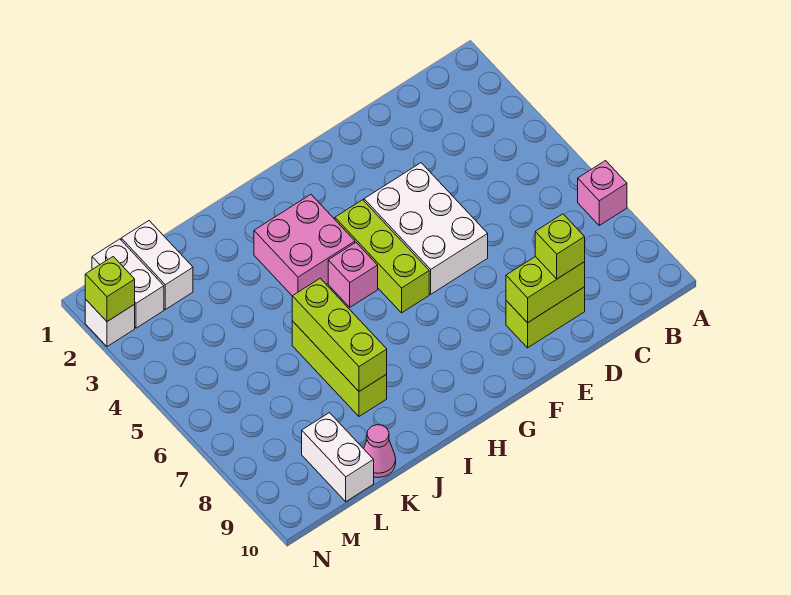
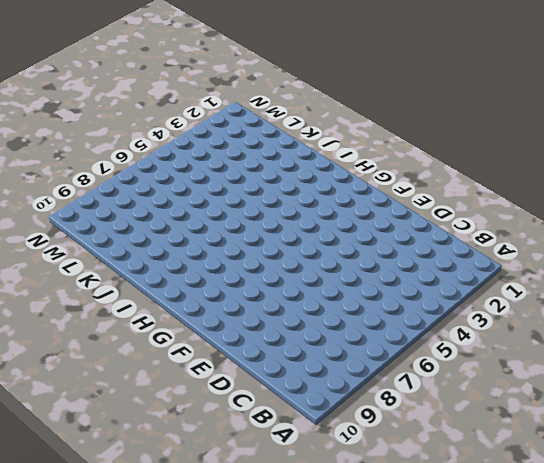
none -> pink brick A7 level 1
none -> lime brick D9:E9 level 1
none -> white brick E4:F6 level 1

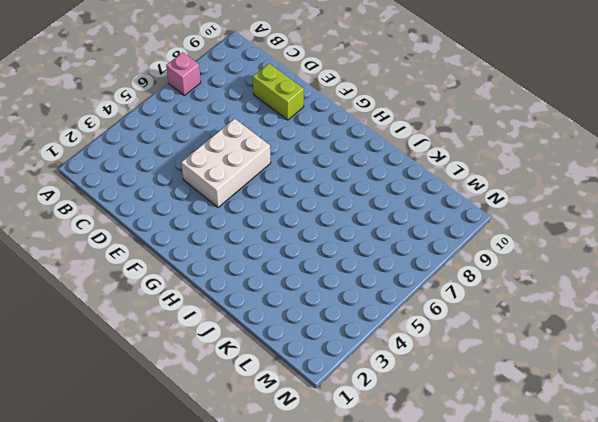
none -> lime brick G4:G6 level 1
none -> pink brick H3:I4 level 1
none -> pink brick H5 level 1

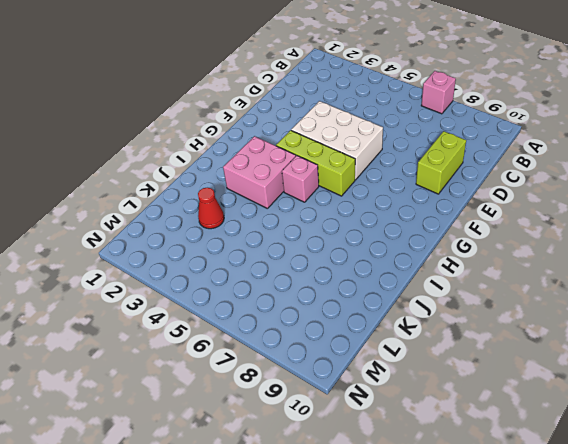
red cone K3 level 1 -> none
none -> lime brick J6:J8 level 1
none -> pink cone K10 level 1
none -> white brick L1:L2 level 1

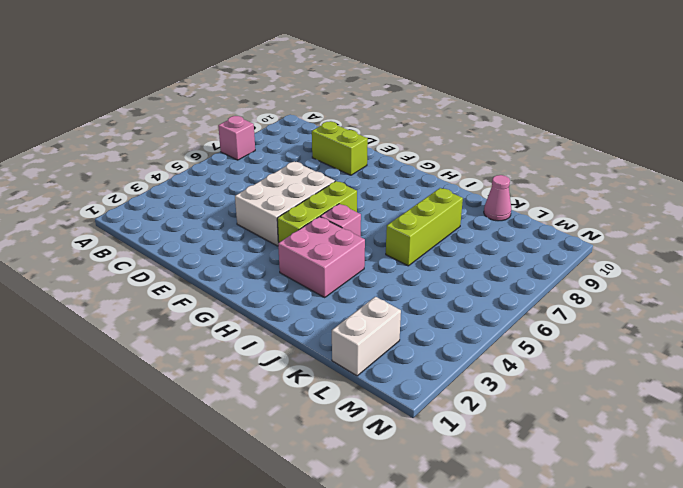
none -> white brick L9:L10 level 1
none -> white brick M1:M2 level 1
none -> white brick N2 level 1

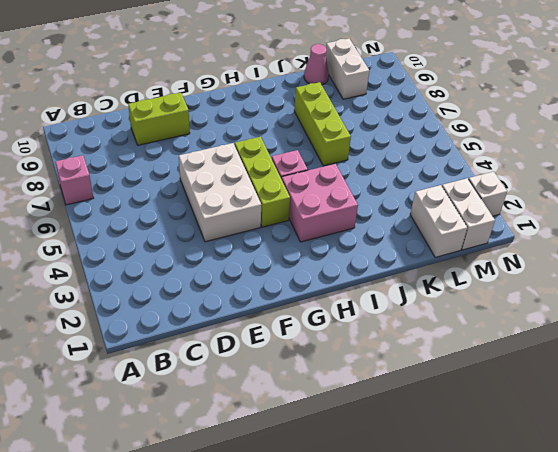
none -> lime brick D9:E9 level 2
none -> lime brick J6:J8 level 2
none -> lime brick N2 level 2

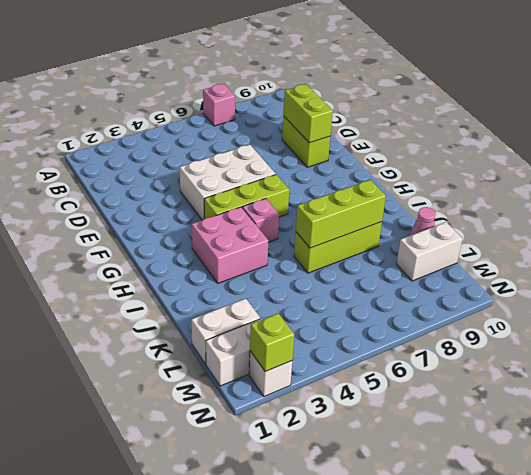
none -> lime brick D9 level 3

